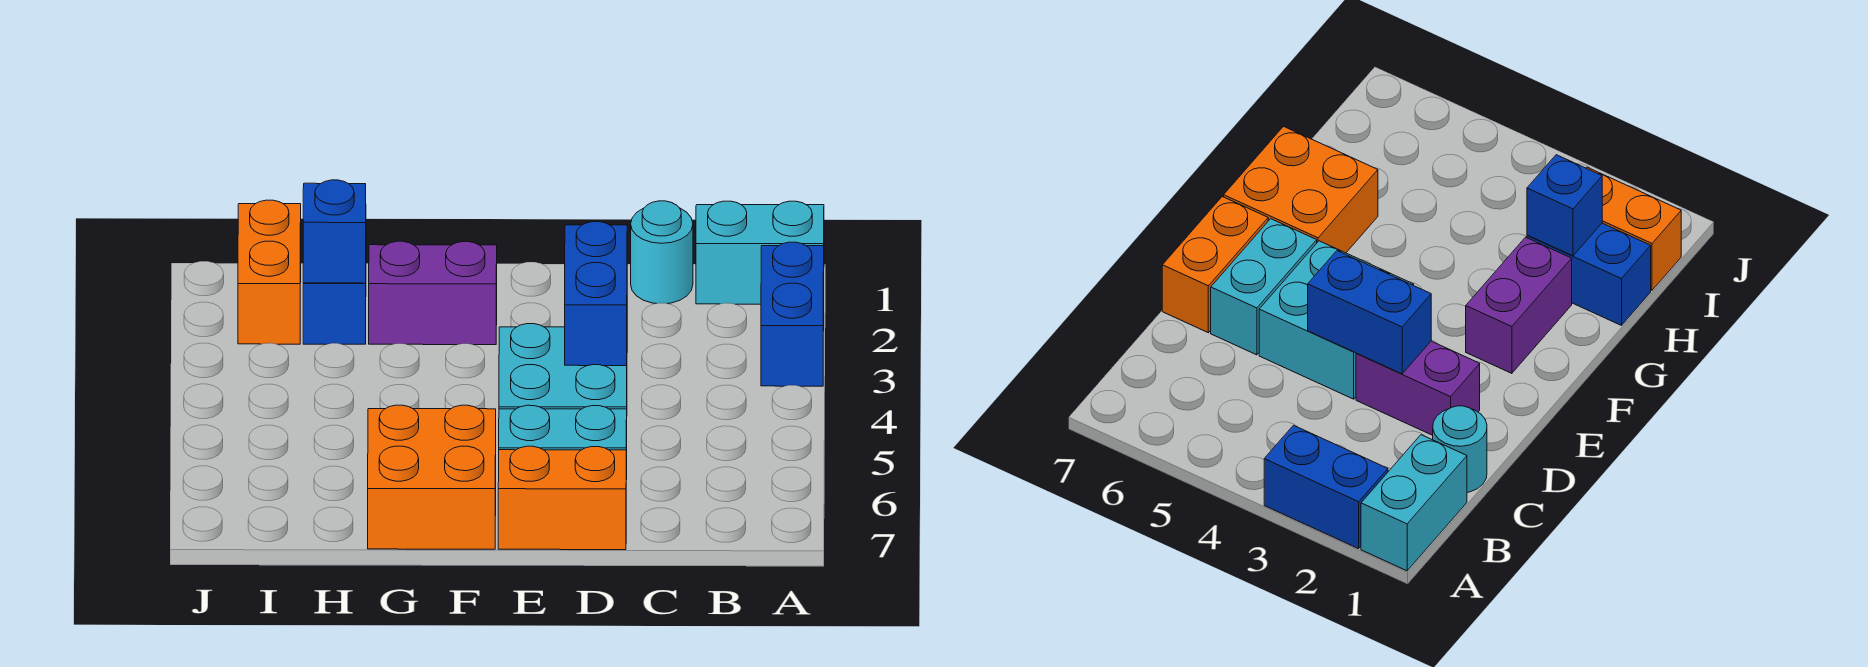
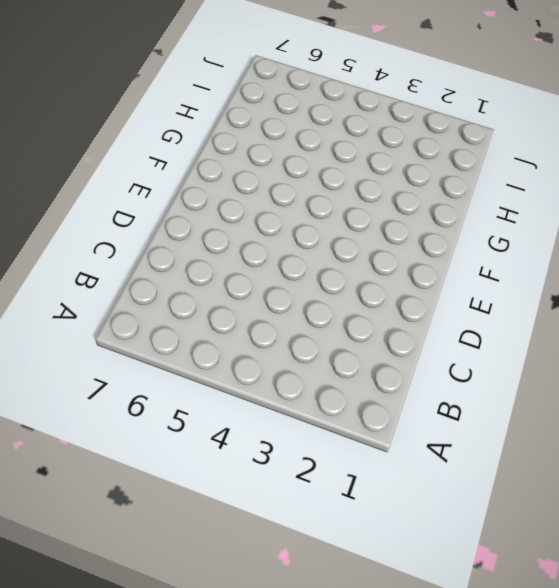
none -> cyan brick A1:B1 level 1
none -> blue brick A2:A3 level 1
none -> cyan round brick C1 level 1

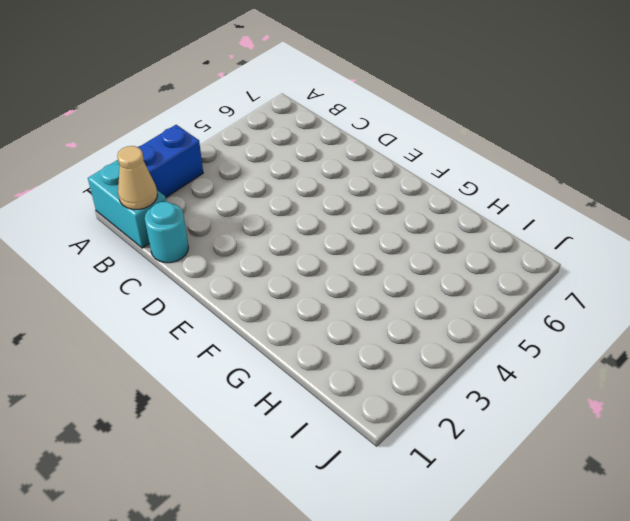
tan cone B1 level 2 -> none
none -> purple brick D2:D3 level 1
none -> cyan brick D4:E5 level 1
none -> cyan brick D6:E6 level 1

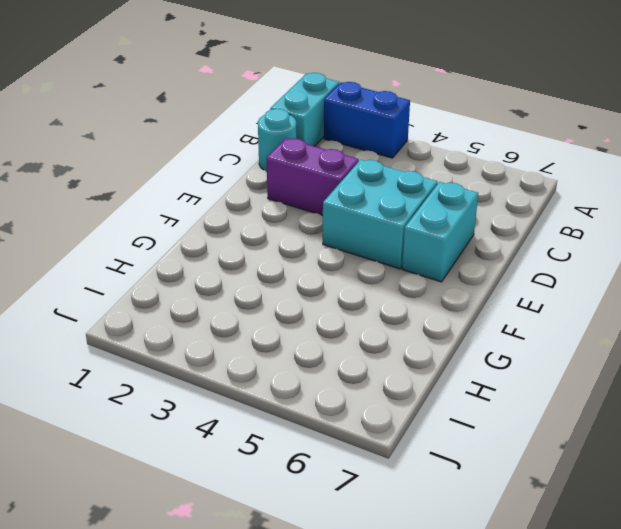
none -> orange brick D7:E7 level 1
none -> purple brick F2:G2 level 1
none -> orange brick F6:G7 level 1

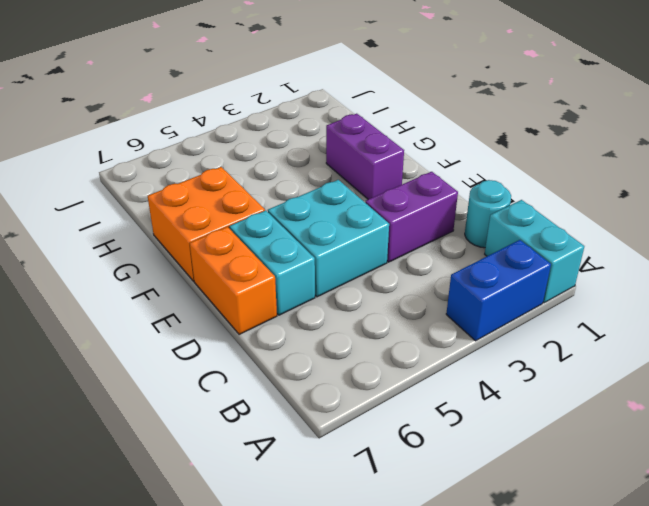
none -> blue brick H1:H2 level 1
none -> orange brick I1:I2 level 1
none -> blue brick D3:D4 level 2

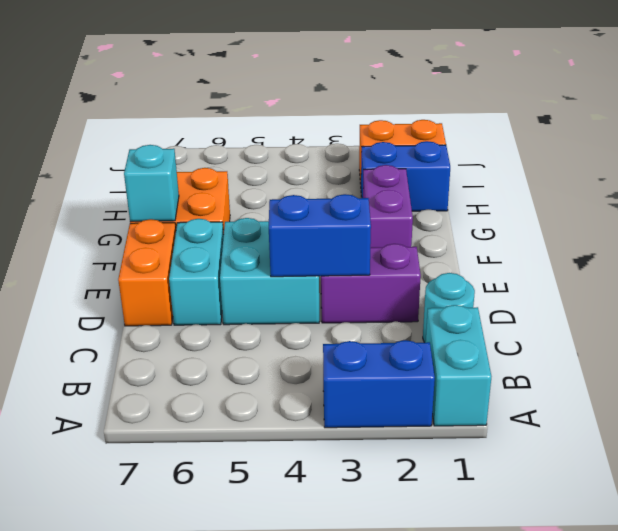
cyan brick F7 level 2 -> none
none -> blue brick H2 level 2

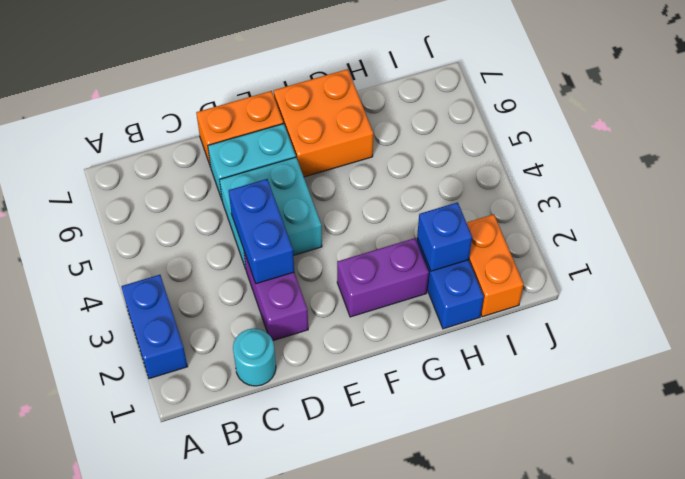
none -> cyan brick A1:B1 level 1

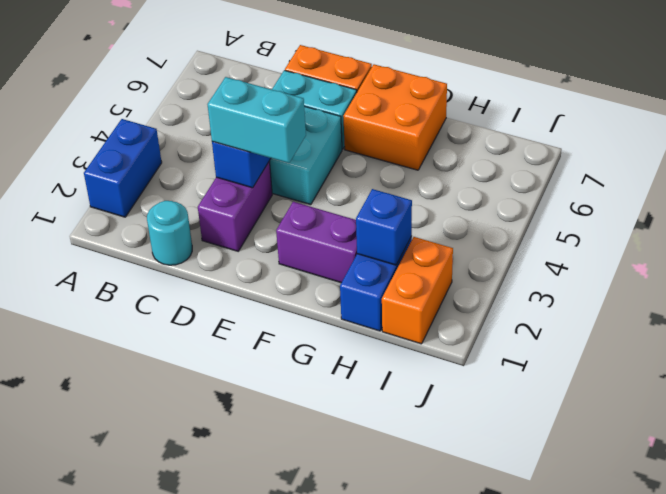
cyan brick D3:E3 level 3 -> cyan brick A1:B1 level 1

